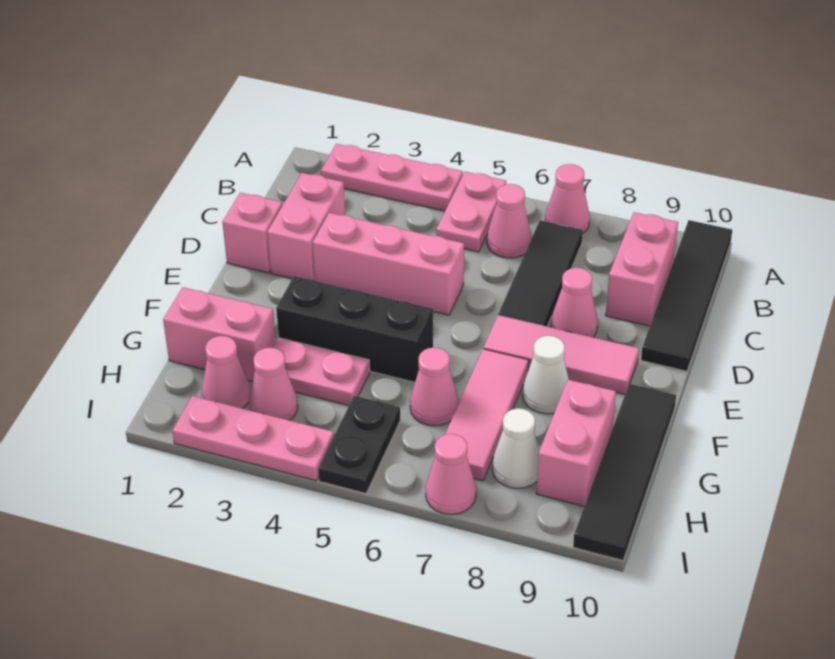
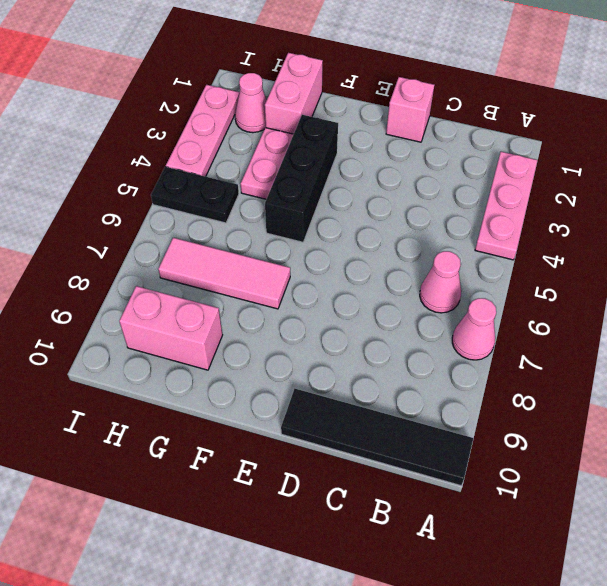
none -> pink plate A5:B5 level 1
none -> black tile B7:D7 level 1
none -> pink brick B9:C9 level 1

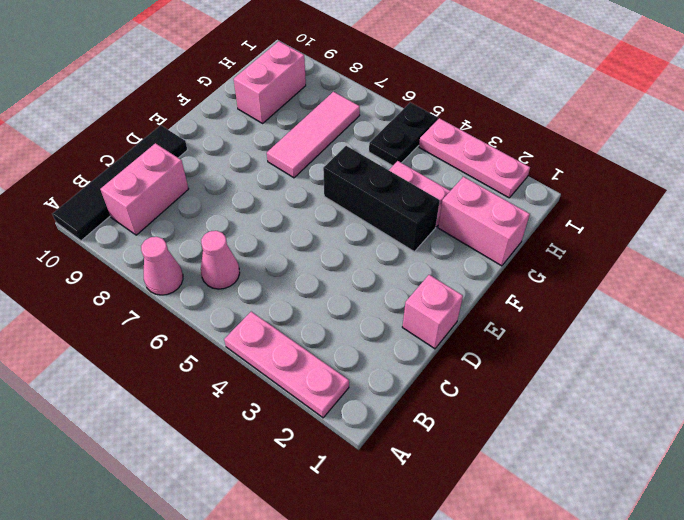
none -> pink plate A5:B5 level 1
none -> black tile B7:D7 level 1
none -> pink brick C2:D2 level 1

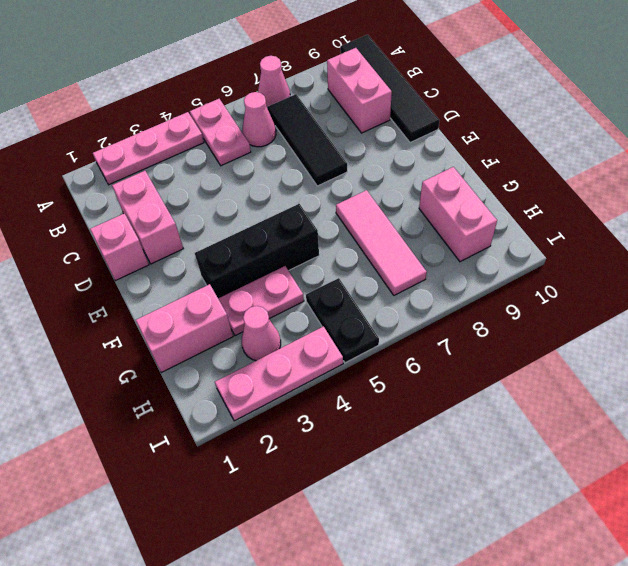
none -> pink brick D3:D5 level 1
none -> pink cone D8 level 1
none -> pink tile E7:E9 level 1

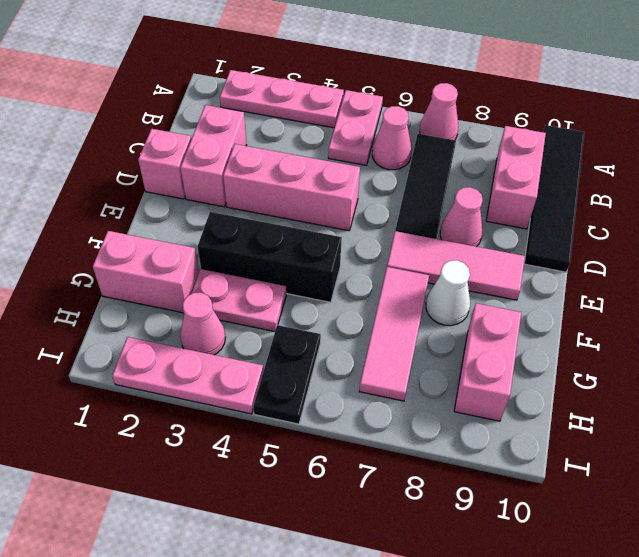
none -> black tile F10:I10 level 1
none -> pink cone G6 level 1
none -> pink cone H2 level 1

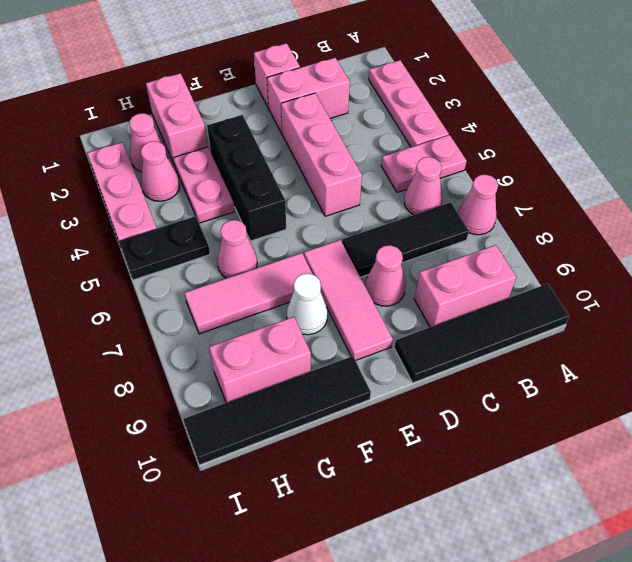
none -> white cone H8 level 1
none -> pink cone I7 level 1

